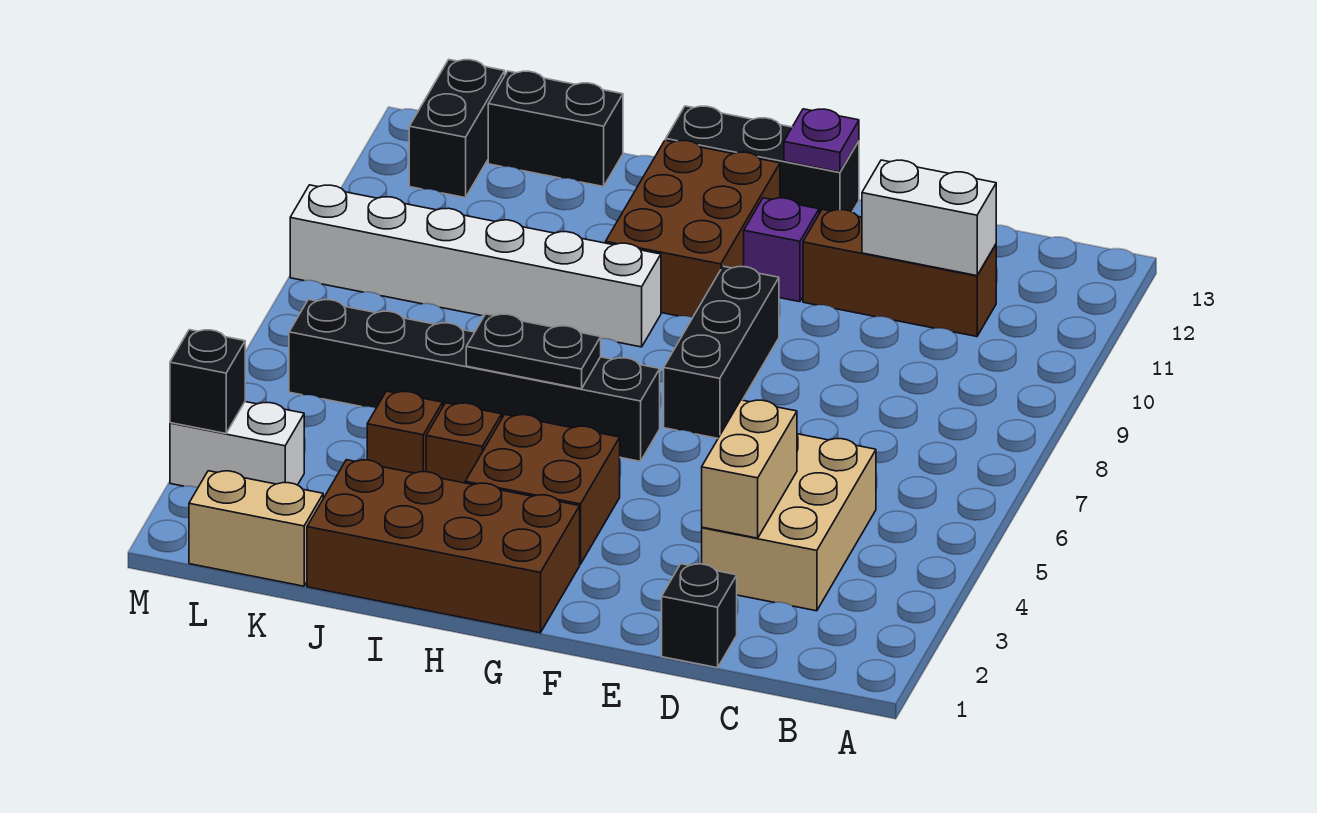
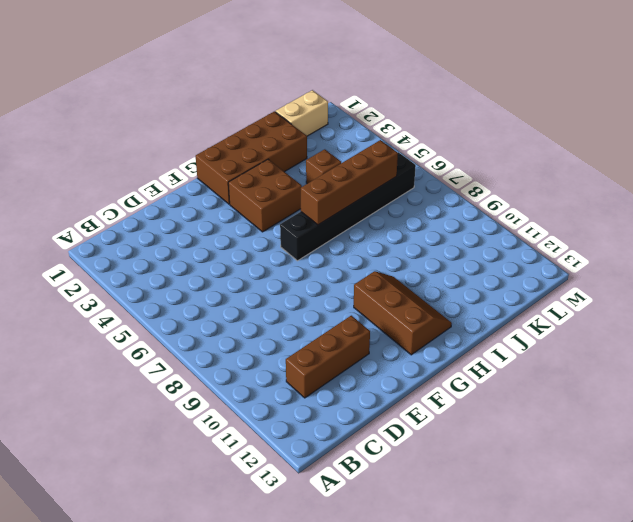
brown slope G10:H12 level 1 top G -> brown brick G10:H12 level 1
brown brick H6:K6 level 2 -> black plate H6:I6 level 2
none -> tan brick C3:D5 level 1
none -> black brick D1 level 1
none -> black brick F7:F9 level 1

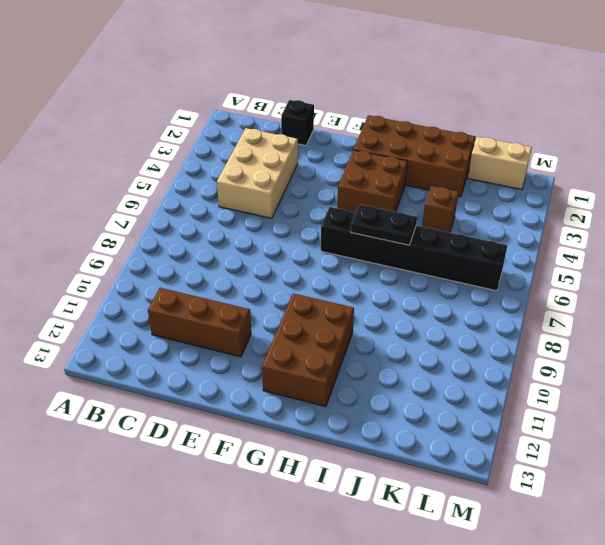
none -> black brick F7:F9 level 1
none -> purple brick F11 level 1
none -> black brick F13:H13 level 1

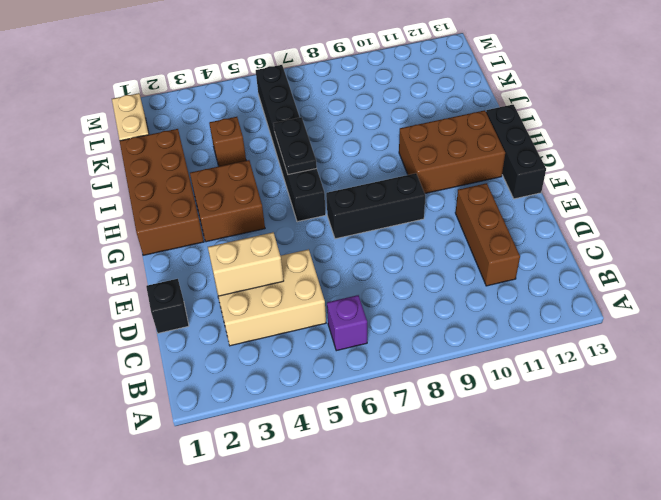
purple brick B6 level 1 -> purple brick F11 level 1
none -> white brick H9:M9 level 1
none -> brown brick I4 level 1
none -> black brick J13:K13 level 1

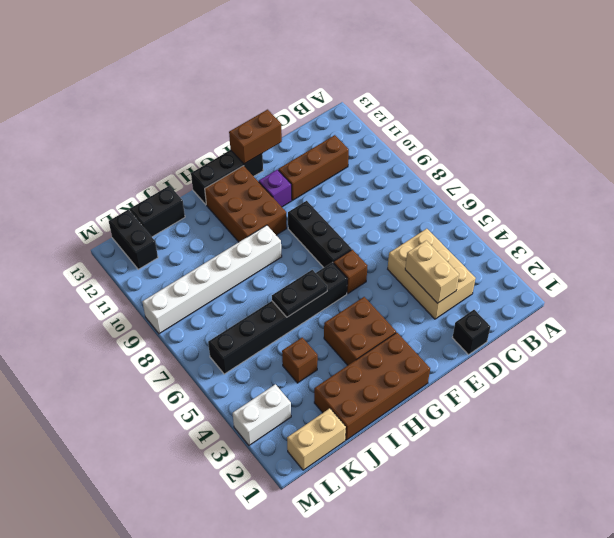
brown brick E13:F13 level 2 -> purple plate F13 level 2
brown brick F6 level 1 -> brown brick I4 level 1
none -> white brick C11:D11 level 2
none -> black brick M3 level 2

